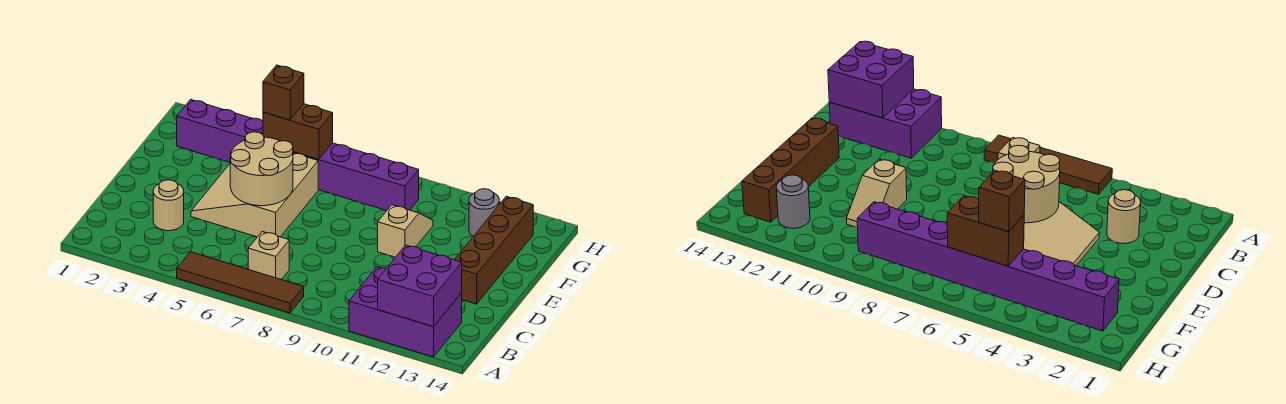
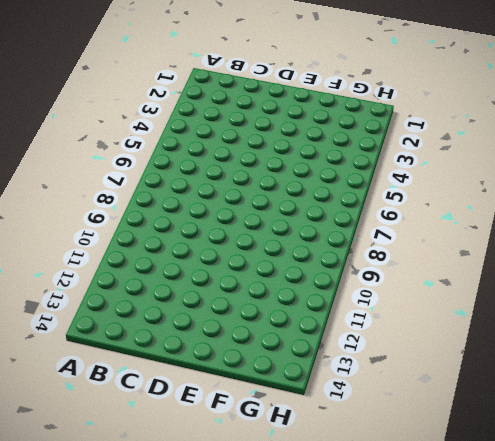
none -> brown tile A5:A8 level 1
none -> purple brick A11:B13 level 1
none -> tan brick B7 level 1

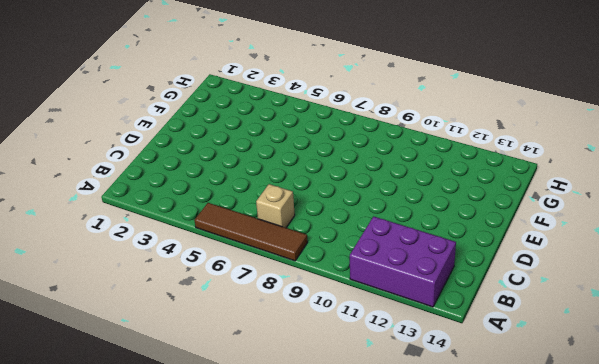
none -> tan round brick C3 level 1
none -> tan slope D4:F6 level 1 top 6
none -> brown brick D13:G13 level 1

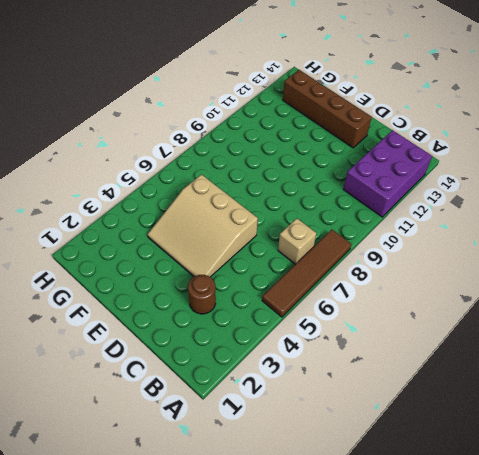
brown round brick C3 level 1 -> tan round brick C3 level 1
none -> tan slope E10:F10 level 1 top E
none -> purple brick G2:G9 level 1
none -> grey round brick G12 level 1

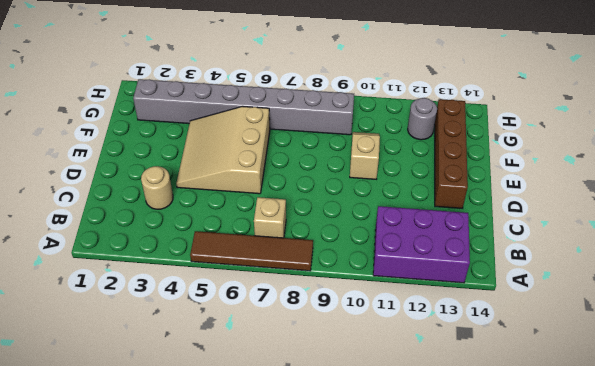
grey brick G2:G9 level 1 -> purple brick G2:G9 level 1
none -> purple brick A12:B13 level 2
none -> tan round brick D5:E6 level 2
none -> brown brick G5:G6 level 2

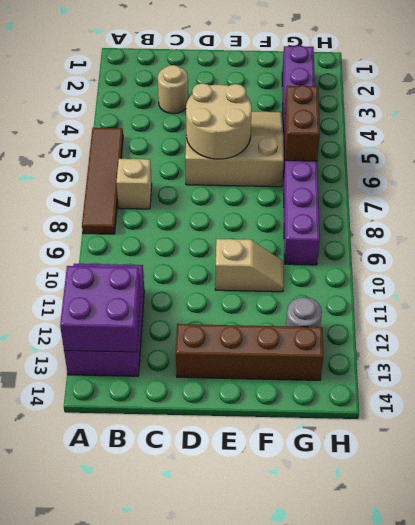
none -> brown brick G5 level 3

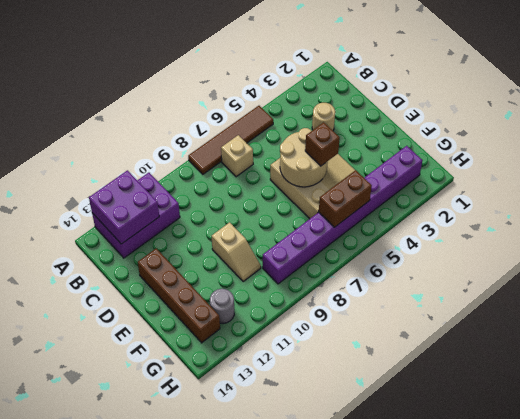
brown brick E5 level 3 -> brown brick G5 level 3

